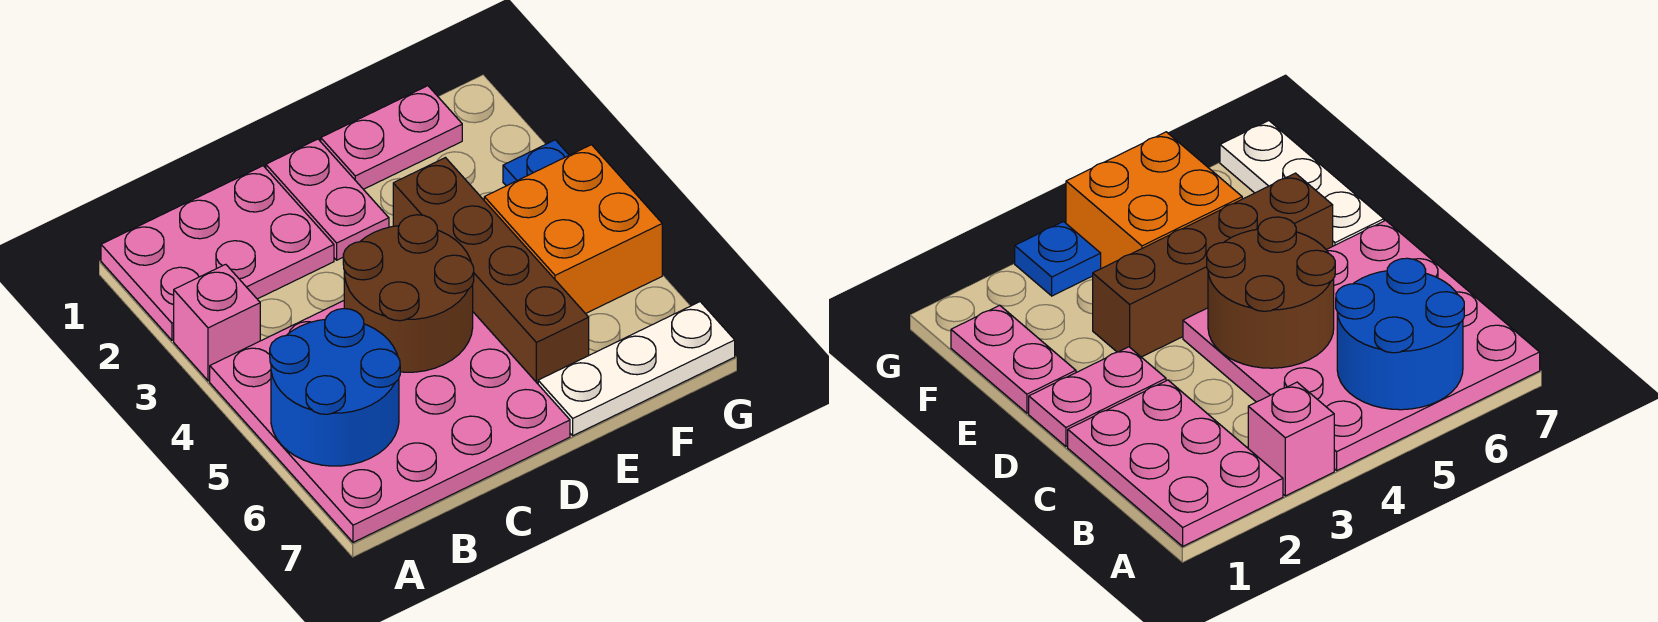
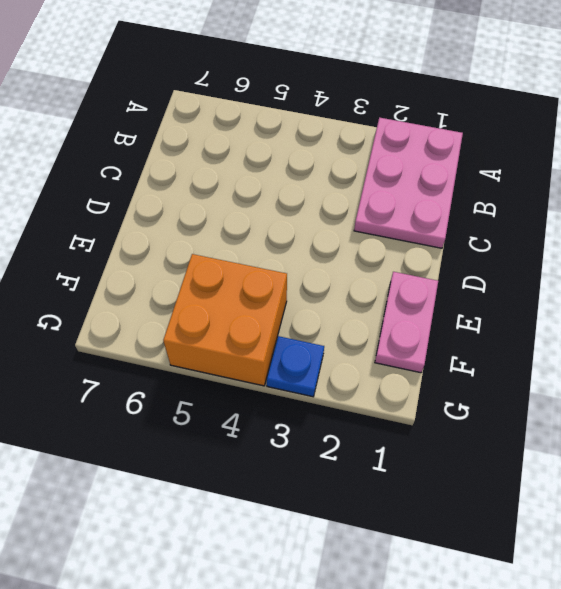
none -> pink brick A3 level 1
none -> pink plate A4:D7 level 1

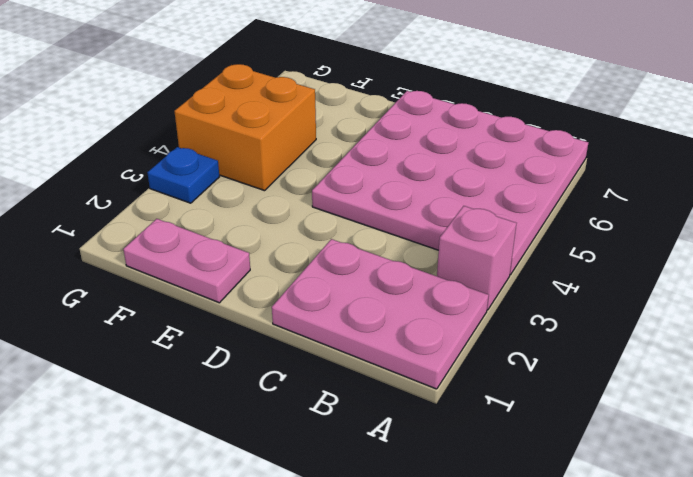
none -> pink plate D1:D2 level 1
none -> brown brick E3:E6 level 1

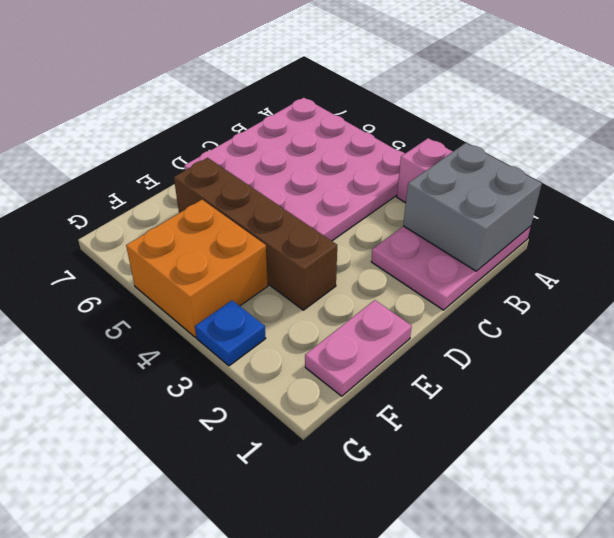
grey brick A1:B2 level 2 -> none
none -> pink plate D1:D2 level 1
none -> white plate E7:G7 level 1

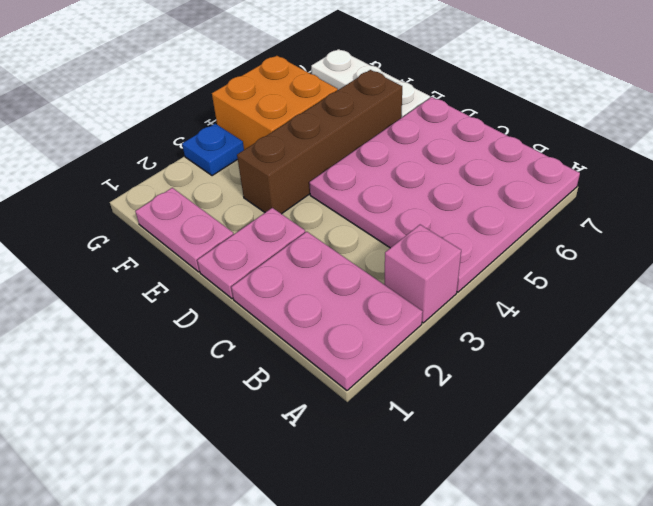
none -> blue round brick A5:B6 level 2
none -> brown round brick C4:D5 level 2

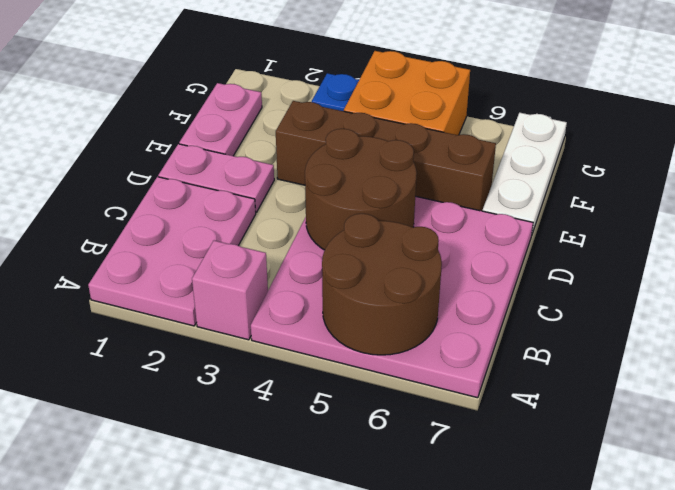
brown round brick A5:B6 level 2 -> blue round brick A5:B6 level 2

